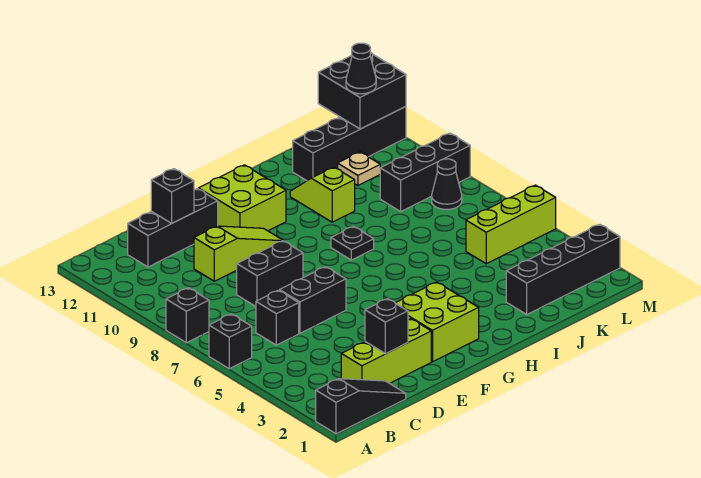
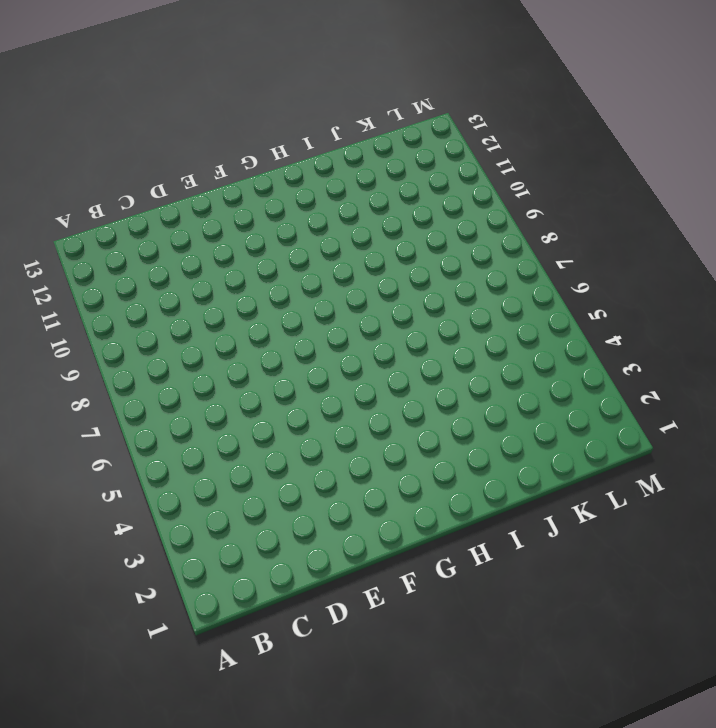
none -> black slope A1:C1 level 1 top A
none -> black brick A6 level 1
none -> black brick A8 level 1

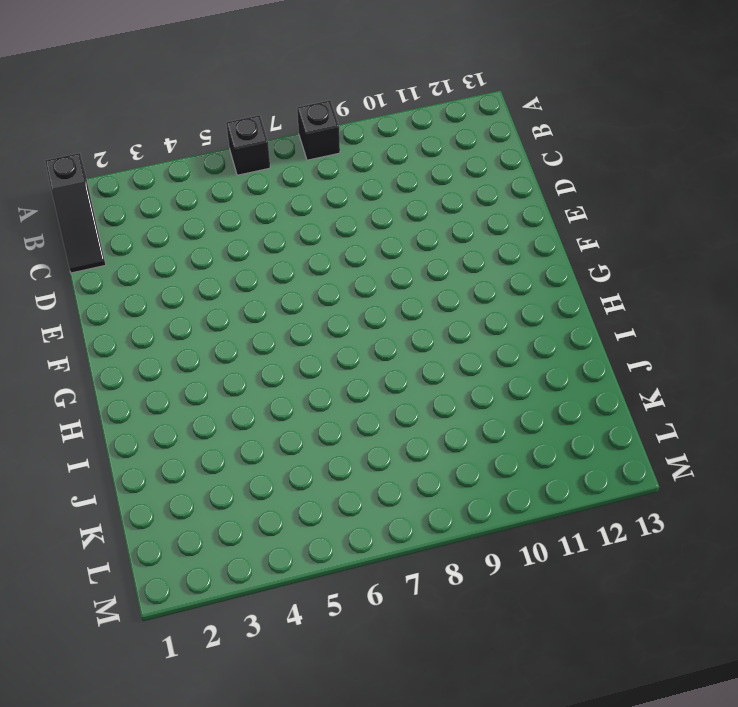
none -> lime brick C2:E2 level 1
none -> black brick C6 level 1
none -> black brick C12:E12 level 1

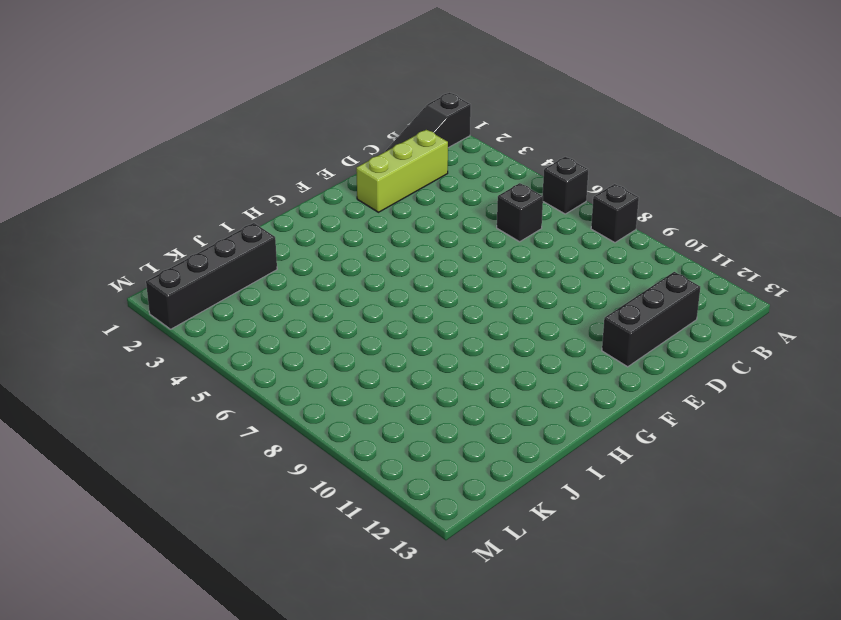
none -> black brick D6:E6 level 1
none -> black brick D8:E8 level 1
none -> lime slope D10:F10 level 1 top D

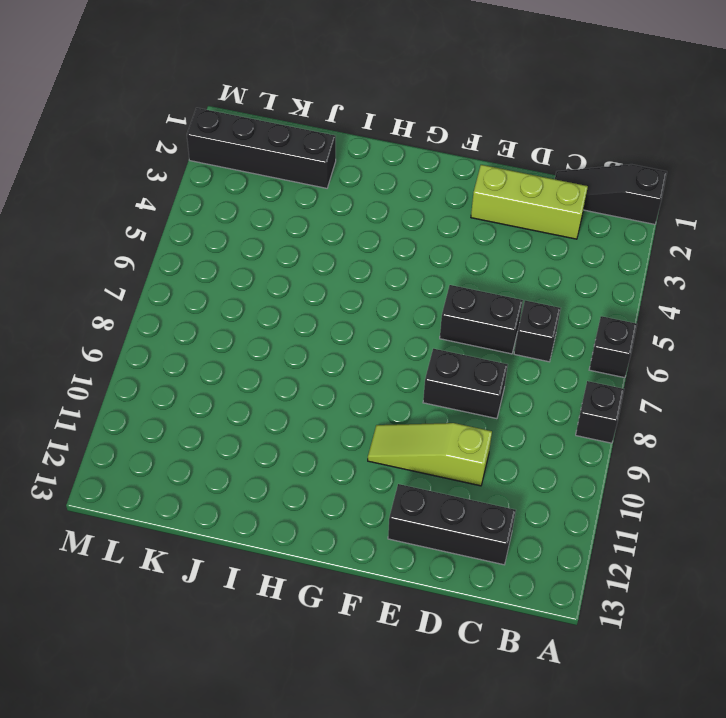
none -> lime brick F2:G3 level 1
none -> lime brick F11:G12 level 1
none -> black plate H8 level 1

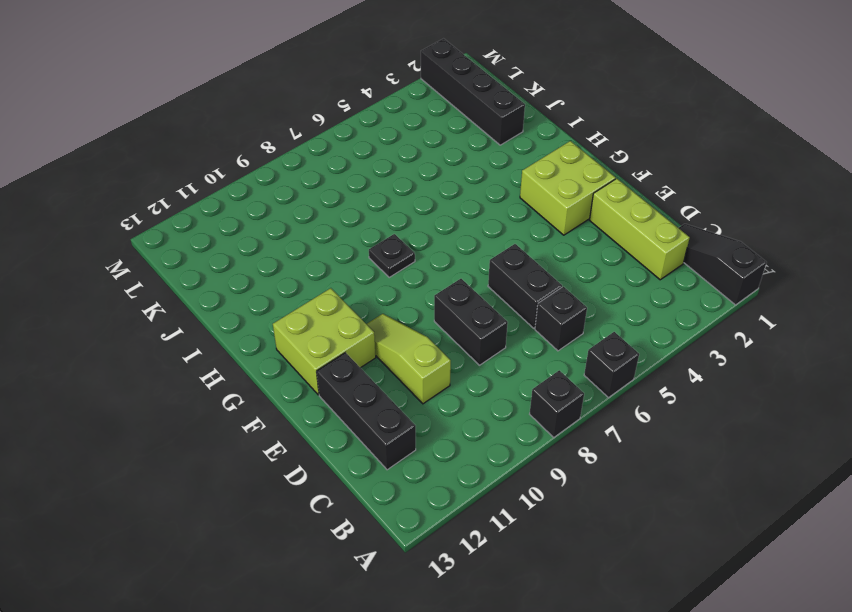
none -> lime slope I10:I11 level 1 top 10
none -> black brick J12:M12 level 1
none -> lime brick K5:M5 level 1

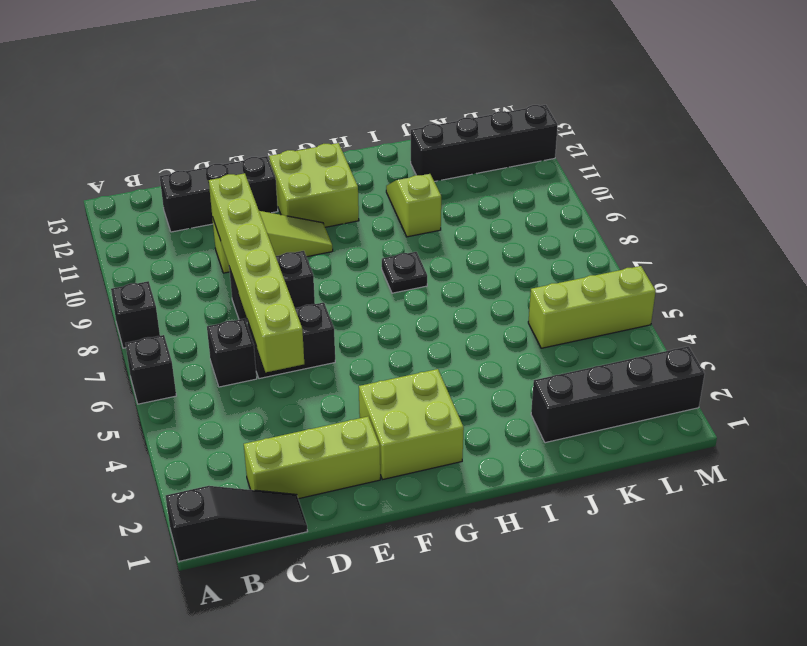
lime brick D5:D10 level 2 -> none
none -> black brick K9:M9 level 1
none -> tan plate K11 level 1
none -> black cone L8 level 1

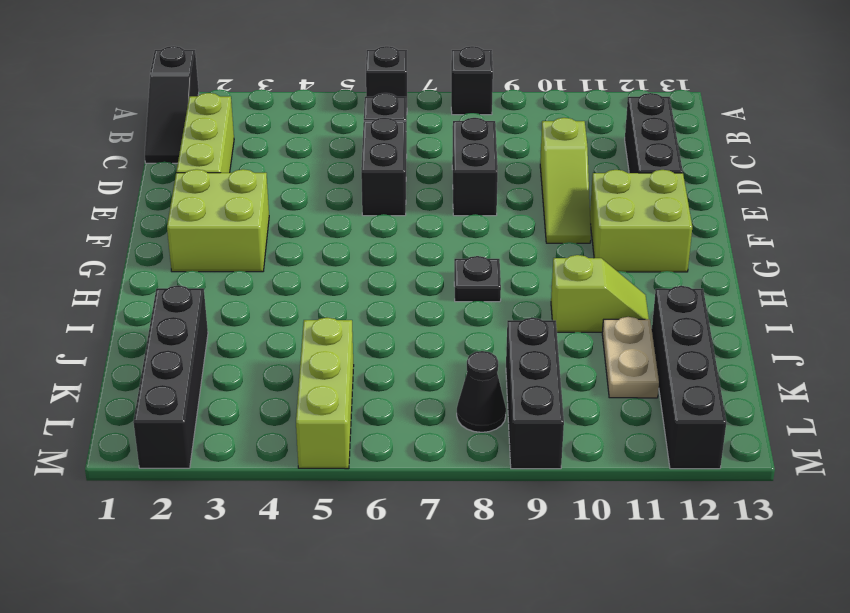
tan plate J11:K11 level 1 -> tan plate K11 level 1
none -> black brick D2 level 2
none -> black brick D12 level 2
none -> black brick L12:M13 level 2

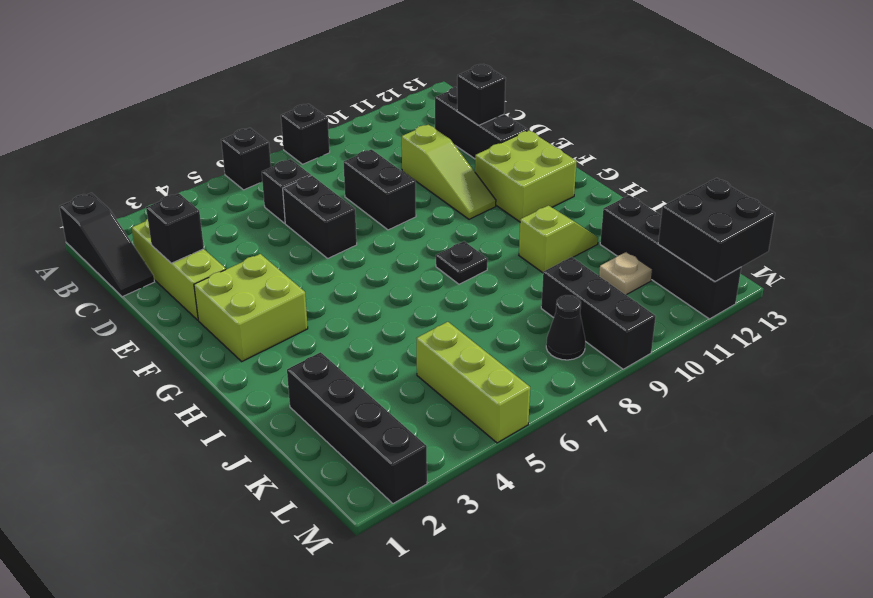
none -> black cone L12 level 3

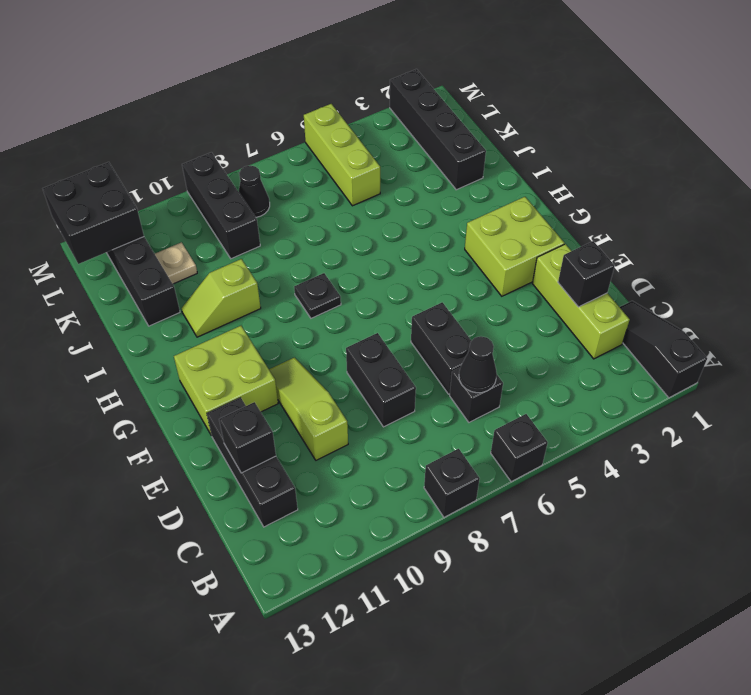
black cone C6 level 2 -> black cone L12 level 3

